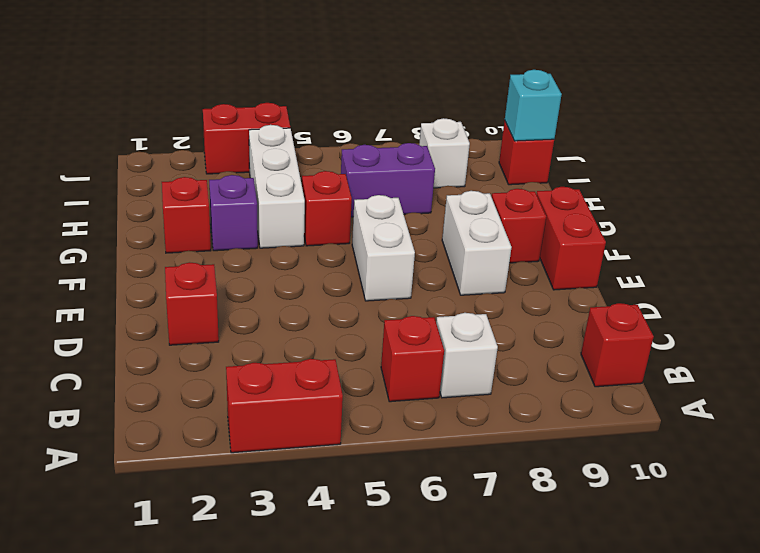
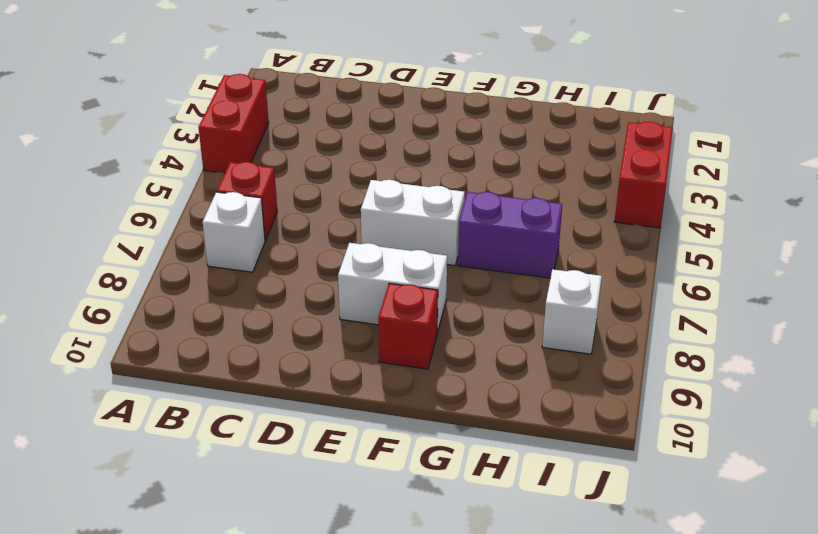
purple brick G6:H6 level 1 -> purple brick H6:H7 level 1
none -> red brick B10 level 1
none -> red brick D2 level 1
none -> red brick E10:F10 level 1

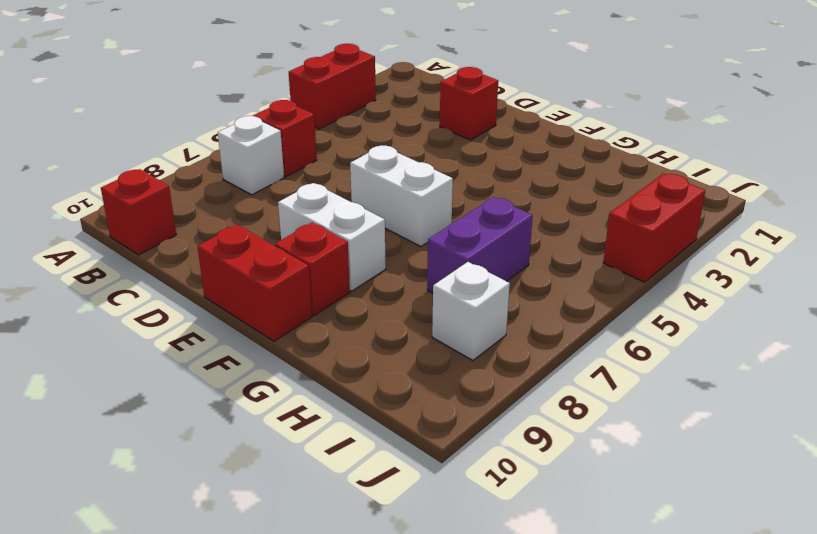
none -> red brick G2 level 1
none -> purple brick G3 level 1
none -> white brick G4:I4 level 1

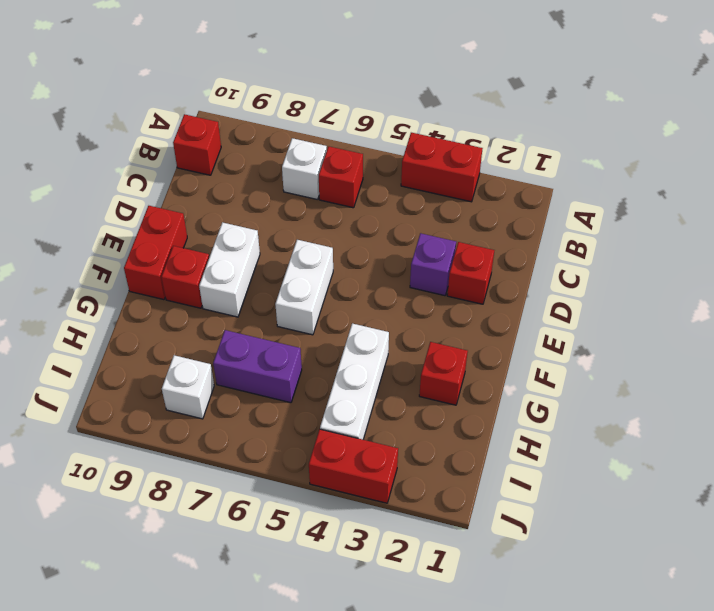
purple brick D3 level 1 -> purple brick G3 level 1
none -> red brick G5 level 1
none -> red brick I10 level 1
none -> cyan brick I10 level 2

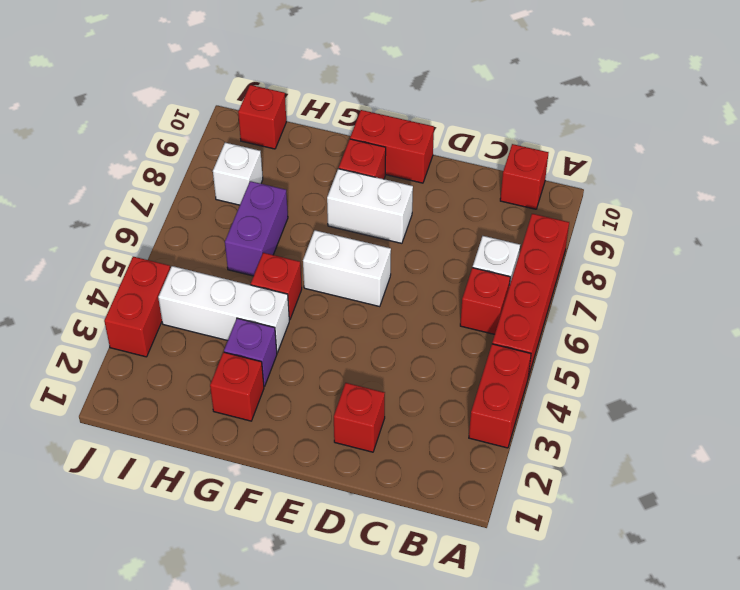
red brick A5:A8 level 1 -> none
none -> cyan brick I10 level 2

